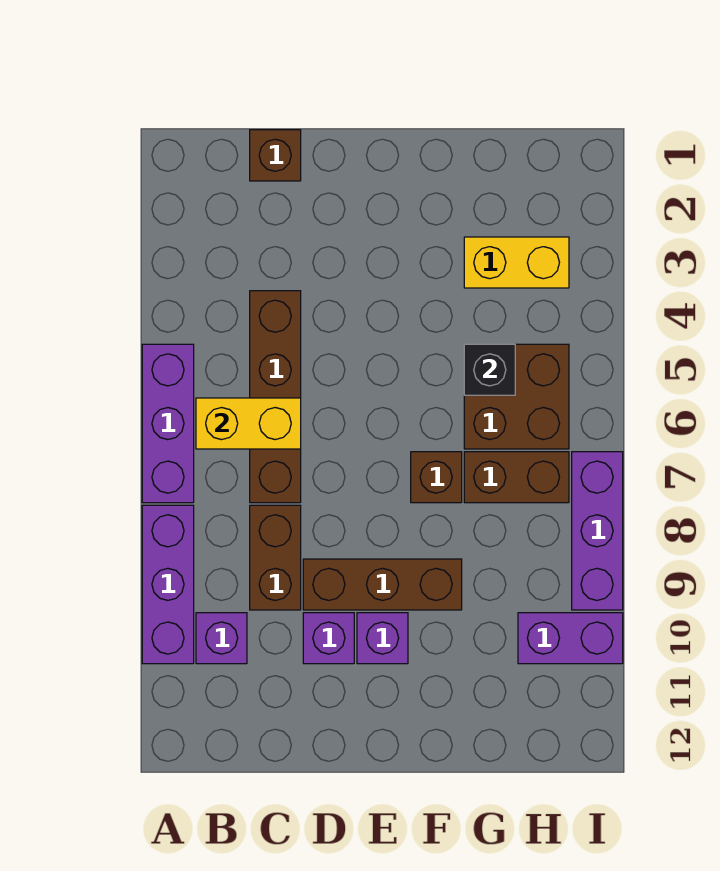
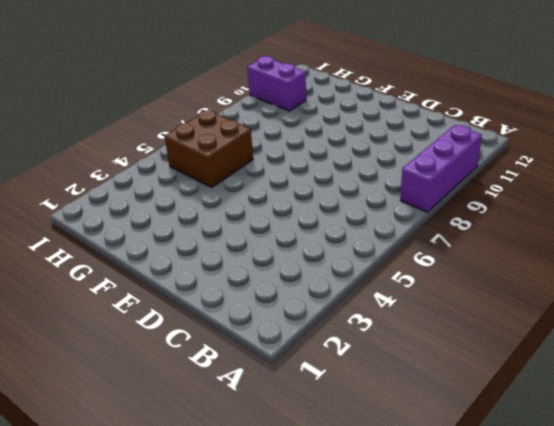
none -> purple brick A5:A7 level 1
none -> purple brick B10 level 1
none -> brown brick C1 level 1

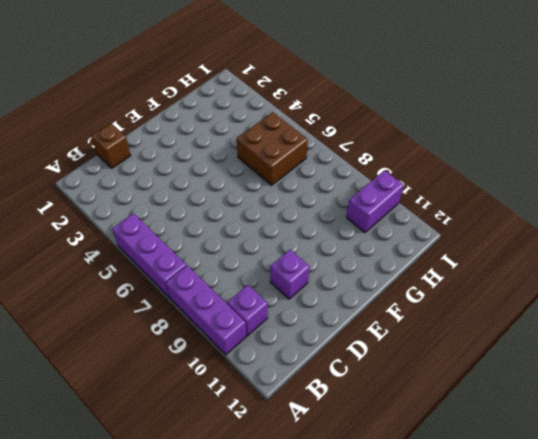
none -> brown brick C4:C7 level 1
none -> brown brick C8:C9 level 1
none -> brown brick D9:F9 level 1

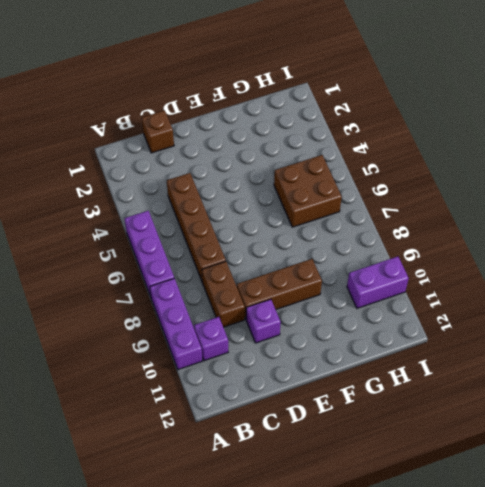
none -> purple brick E10 level 1
none -> brown brick F7 level 1
none -> yellow brick G3:H3 level 1

